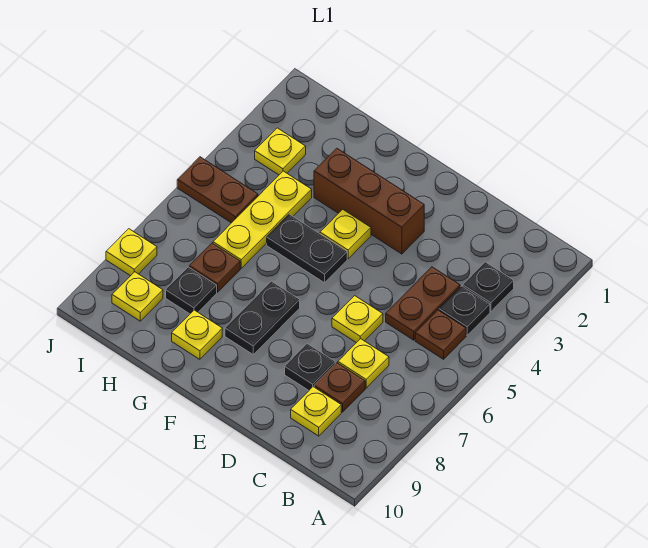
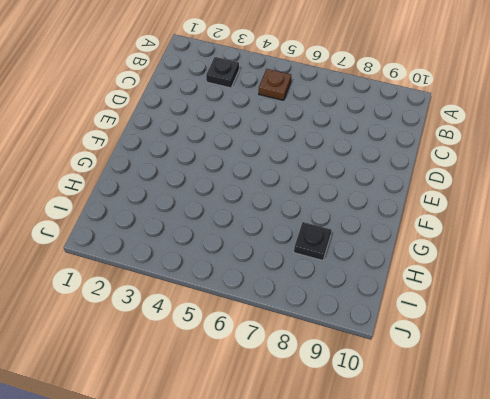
none -> black plate B4 level 1
none -> brown plate C4:C5 level 1
none -> yellow plate C7 level 1

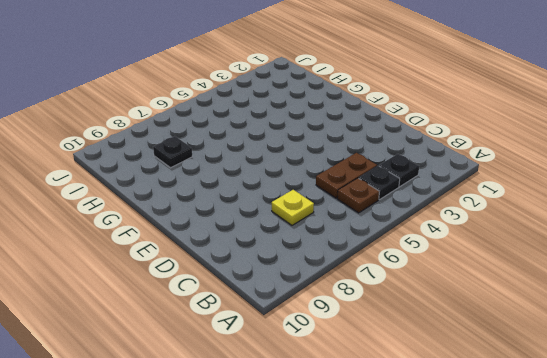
none -> brown plate C8 level 1
none -> yellow plate C9 level 1
none -> yellow plate D6 level 1

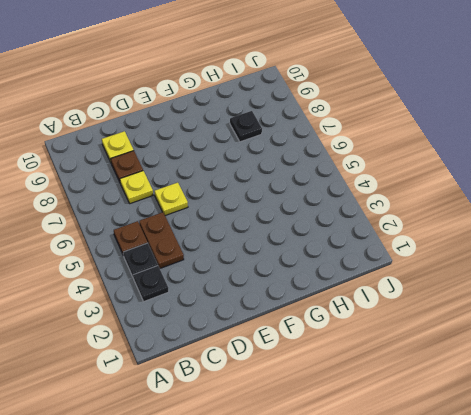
none -> black plate D8 level 1
none -> brown brick E3:G3 level 1
none -> yellow plate F4 level 1

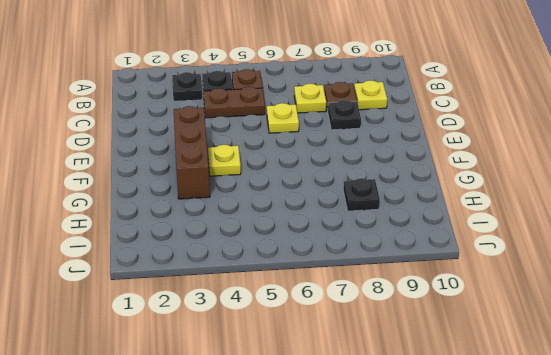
none -> black plate F5:G5 level 1
none -> black plate F7:F8 level 1
none -> yellow plate G9 level 1

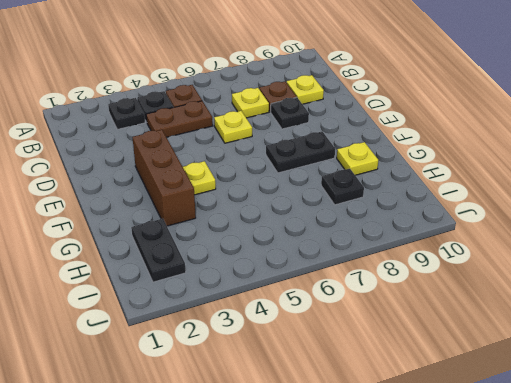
black plate H2:I2 level 1 -> black plate F5:G5 level 1
none -> yellow plate H4:H6 level 1
none -> brown plate H7 level 1
none -> yellow plate I3 level 1

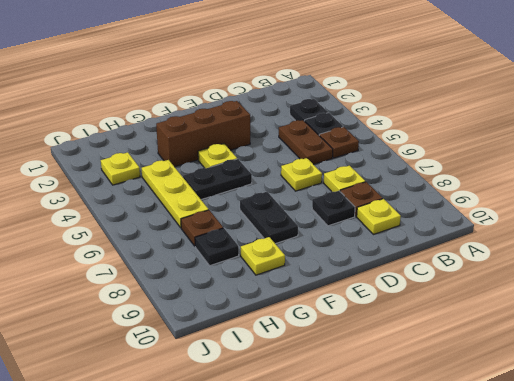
none -> brown plate I5:J5 level 1
none -> yellow plate I9 level 1
none -> yellow plate J8 level 1

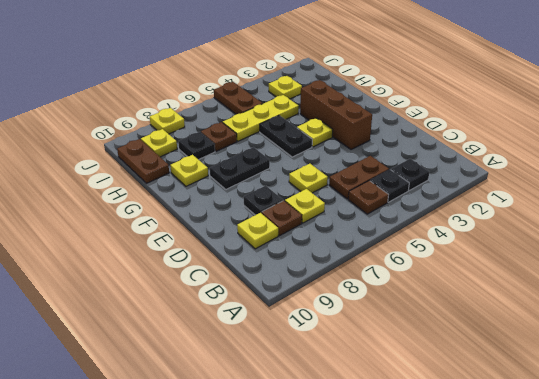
brown plate H10:I10 level 1 -> none

